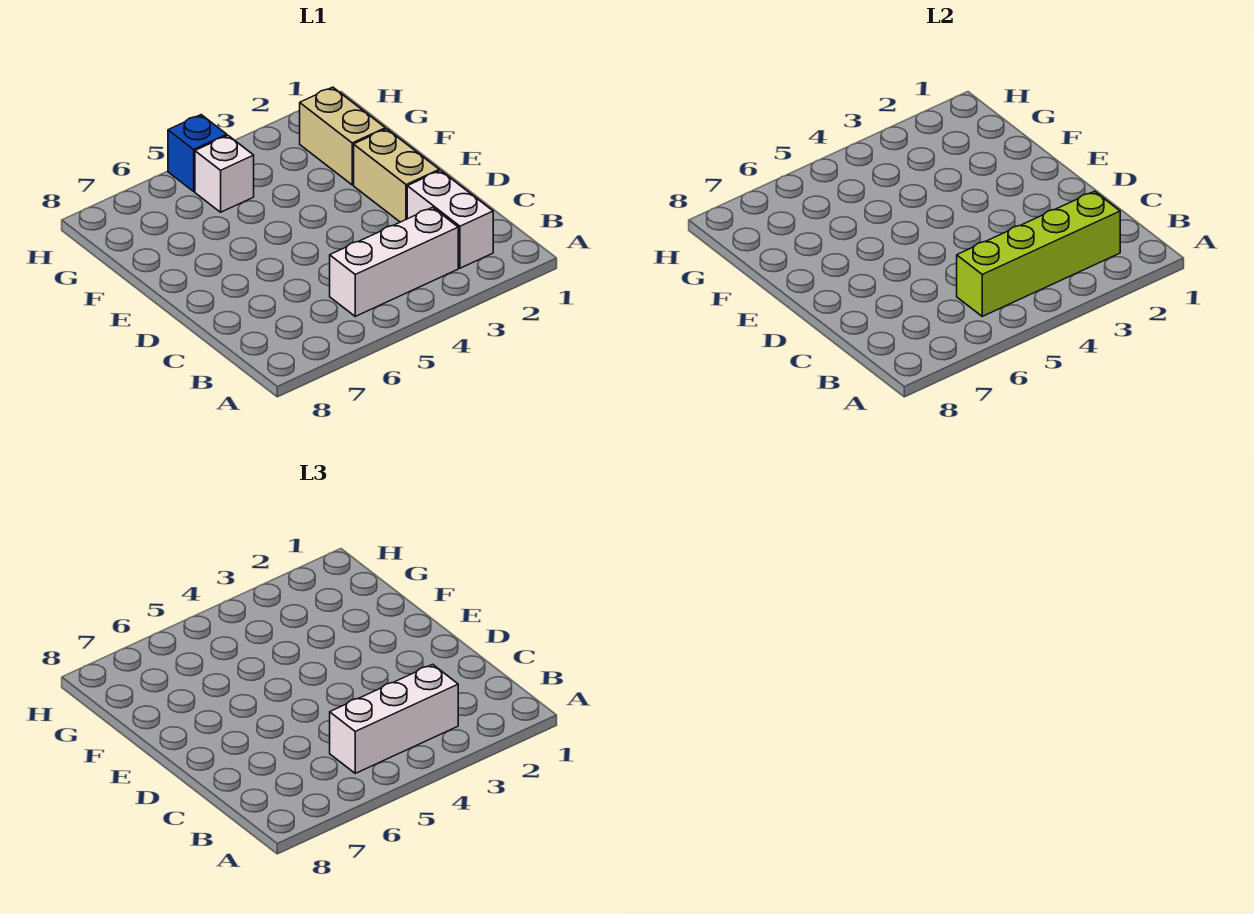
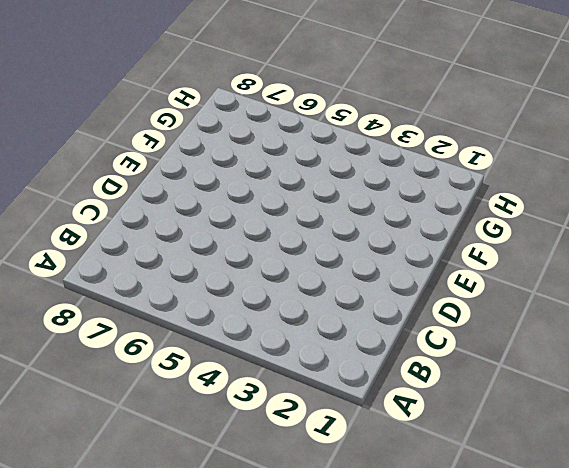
none -> white brick B2:C2 level 1
none -> white brick B3:B5 level 1

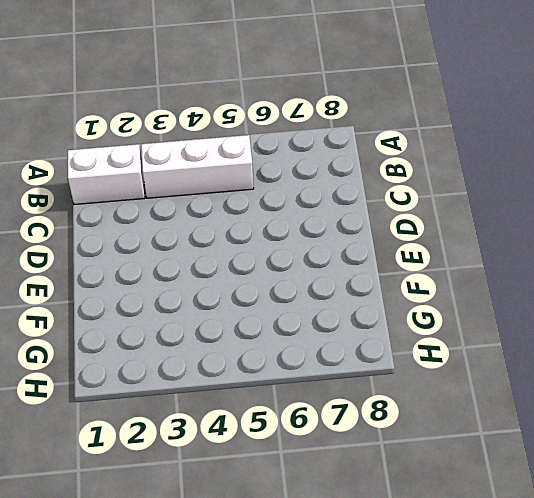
white brick B1:B2 level 1 -> white brick B2:C2 level 1
none -> tan brick D2:E2 level 1
none -> tan brick F2:G2 level 1

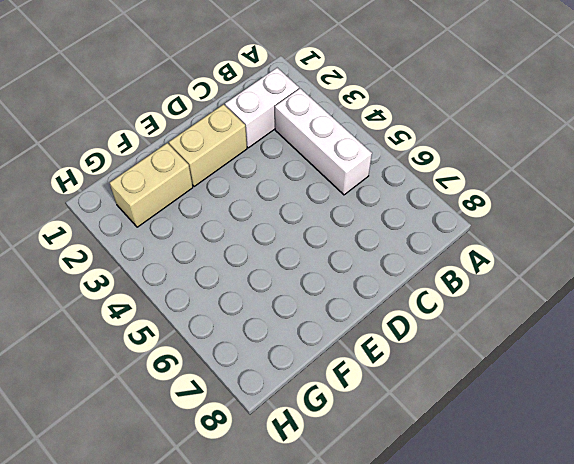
none -> white brick G5 level 1
none -> blue brick H5 level 1

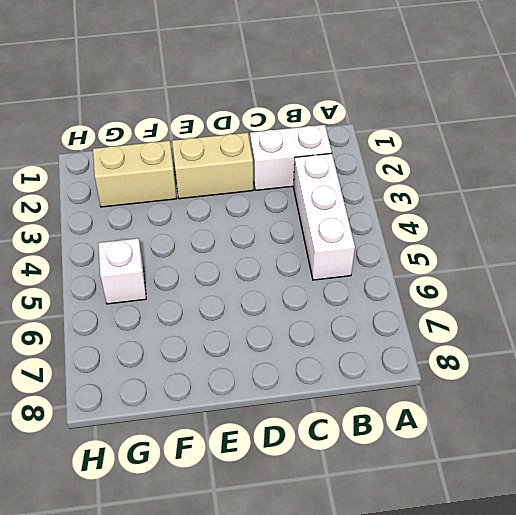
none -> blue brick H5 level 1
none -> lime brick B2:B5 level 2

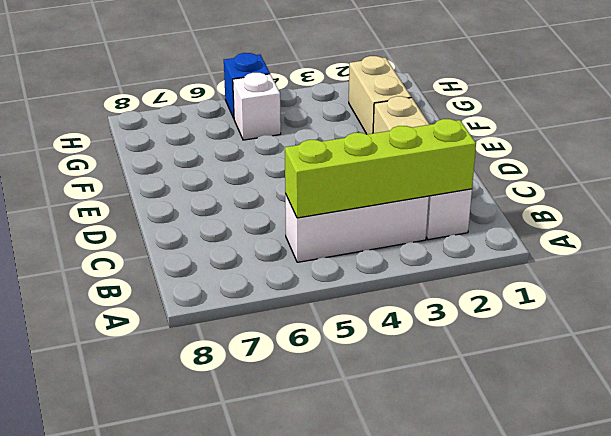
none -> white brick B3:B5 level 3

